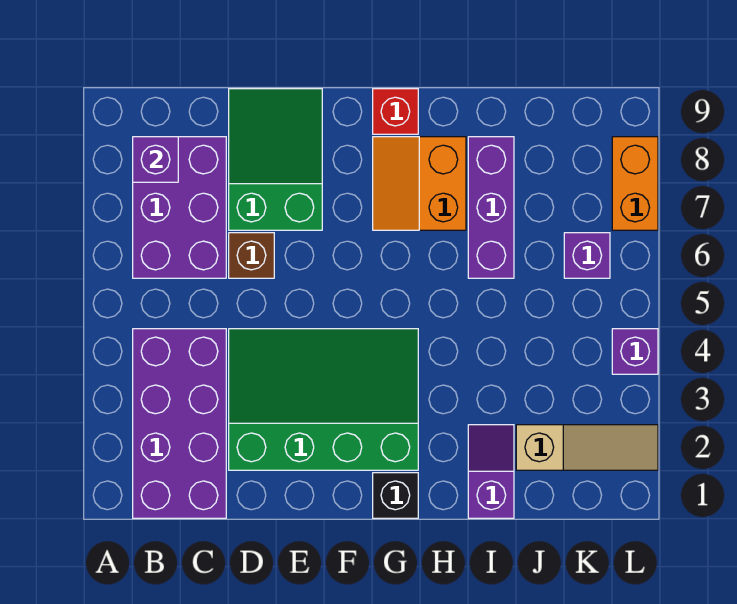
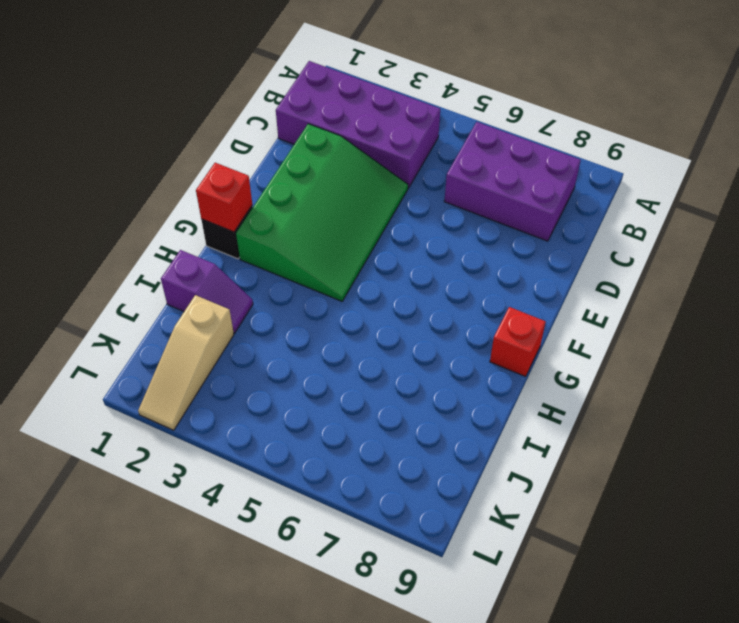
red brick G1 level 2 -> none
none -> brown brick D6 level 1
none -> green slope D7:E9 level 1 top 7
none -> orange slope G7:H8 level 1 top H

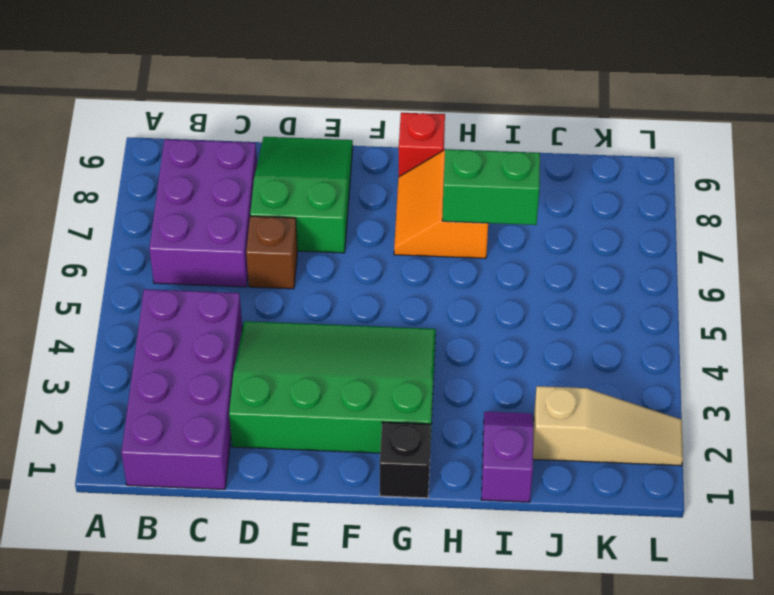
green brick H7:I7 level 2 -> none
none -> purple brick I6:I8 level 1
none -> purple brick K6 level 1
none -> purple brick L4 level 1

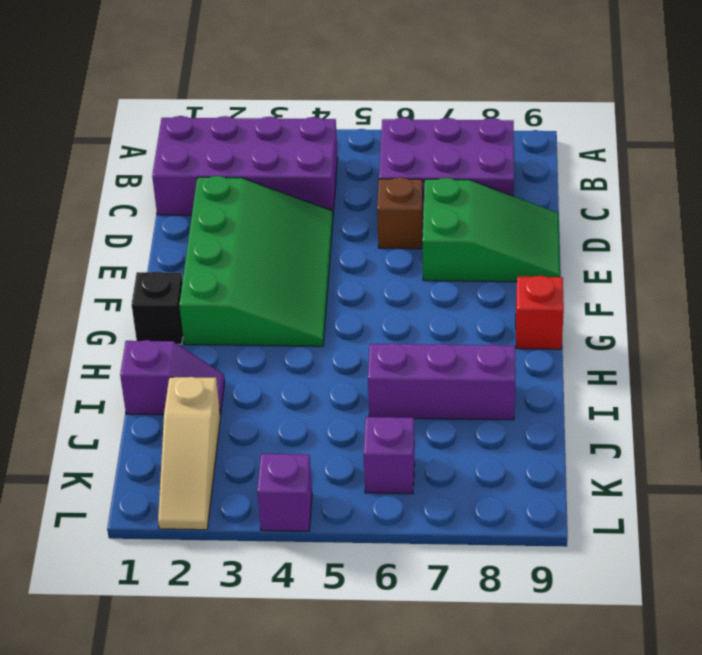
none -> orange slope G7:H8 level 1 top H
none -> orange brick L7:L8 level 1
none -> purple brick B8 level 2

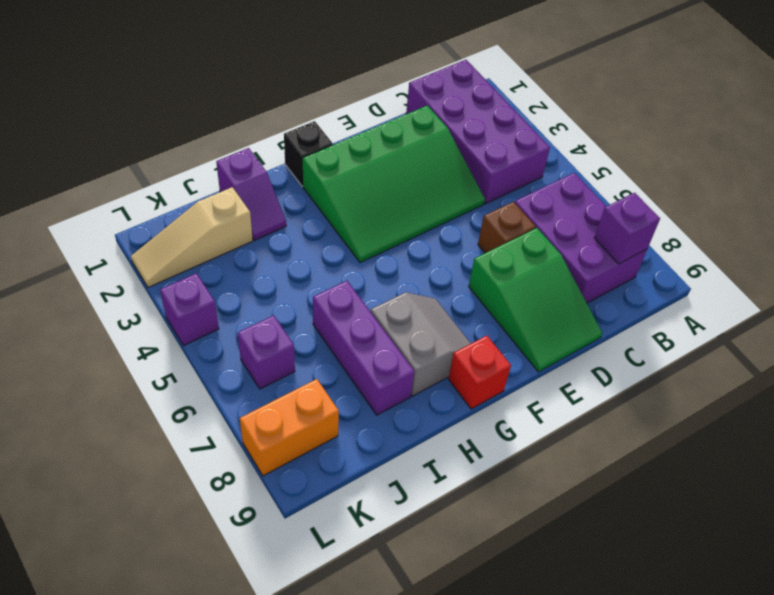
grey slope G7:H8 level 1 top H -> orange slope G7:H8 level 1 top H
orange brick K8:L8 level 1 -> orange brick L7:L8 level 1

